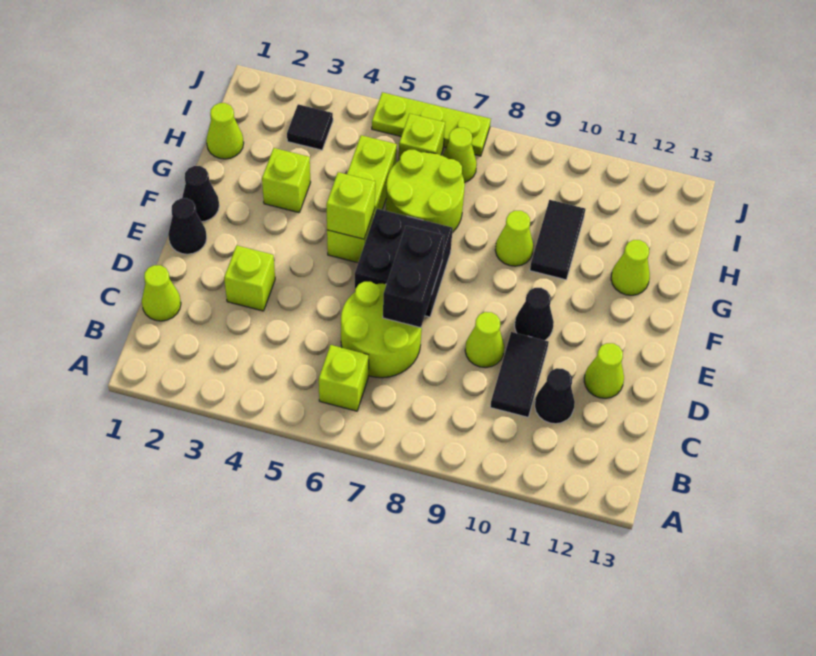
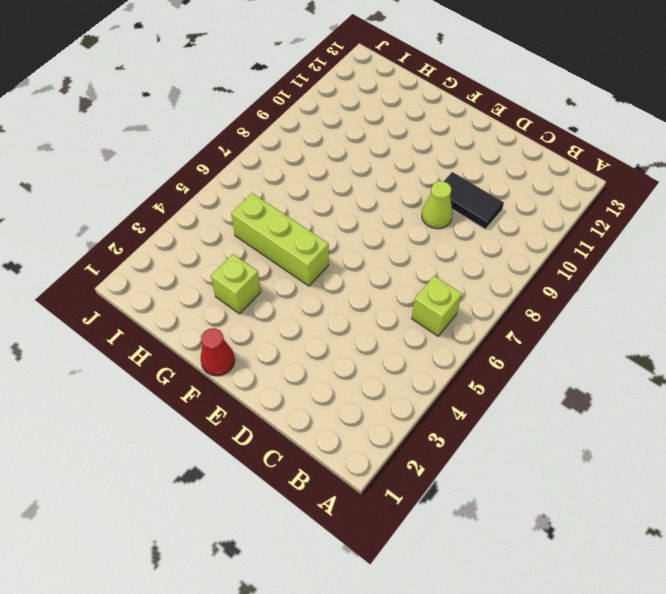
red cone F1 level 1 -> black cone F1 level 1
none -> lime cone C1 level 1
none -> lime round brick C6:D7 level 1
none -> black cone C11 level 1

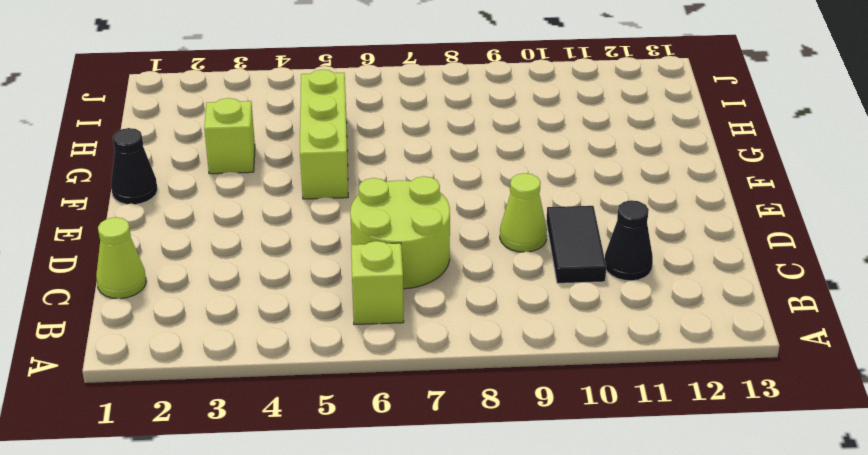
none -> lime brick D3 level 1
none -> lime cone D12 level 1
none -> black cone E1 level 1

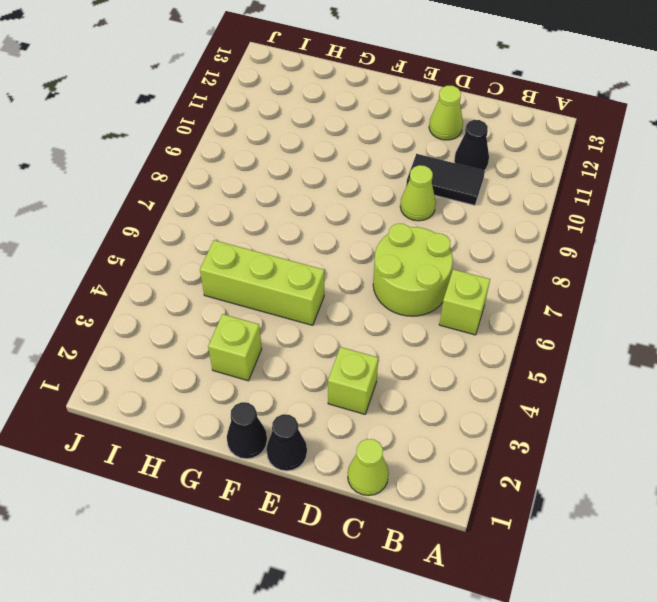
none -> black brick E6:F7 level 1
none -> black cone E10 level 1
none -> lime round brick G6:H7 level 1

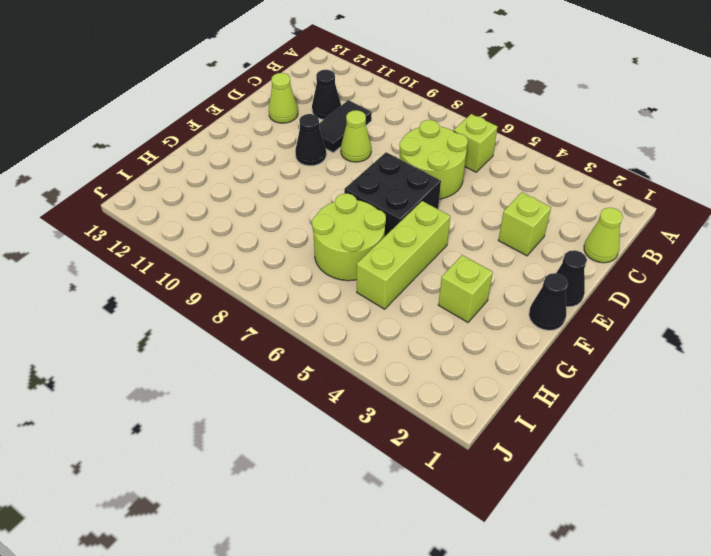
none -> lime cone G9 level 1
none -> black tile G10:H10 level 1
none -> lime cone G12 level 1

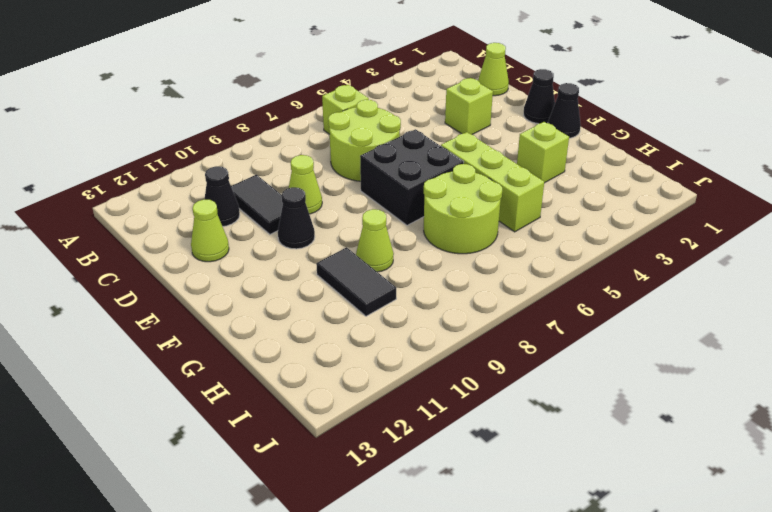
none -> lime cone G12 level 1
none -> lime cone H1 level 1
none -> black tile I3 level 1

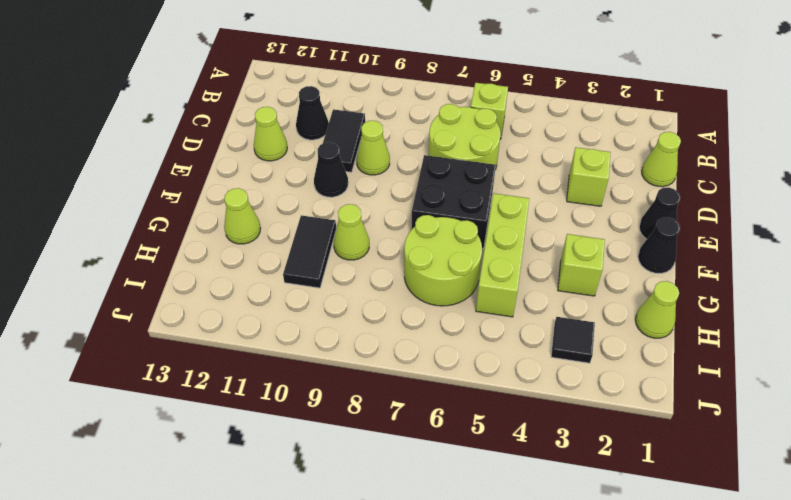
none -> lime brick I6 level 1
none -> lime cone I7 level 1
none -> lime plate J5:J7 level 1

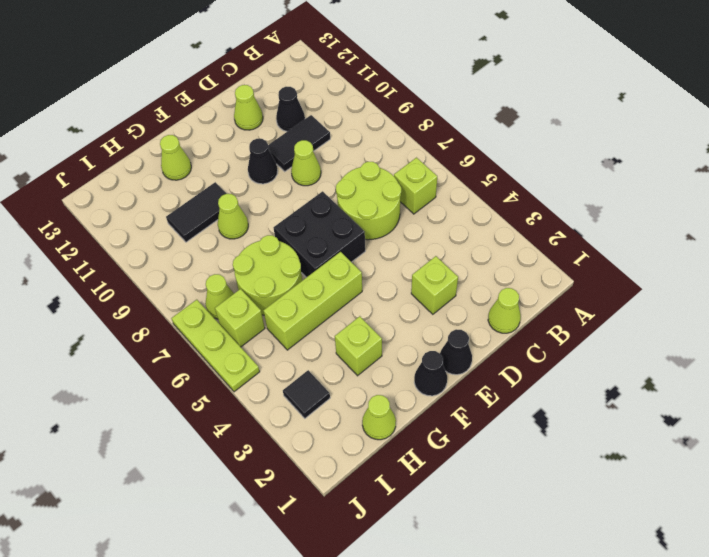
none -> black brick D7:E7 level 2
none -> lime brick F5 level 2

